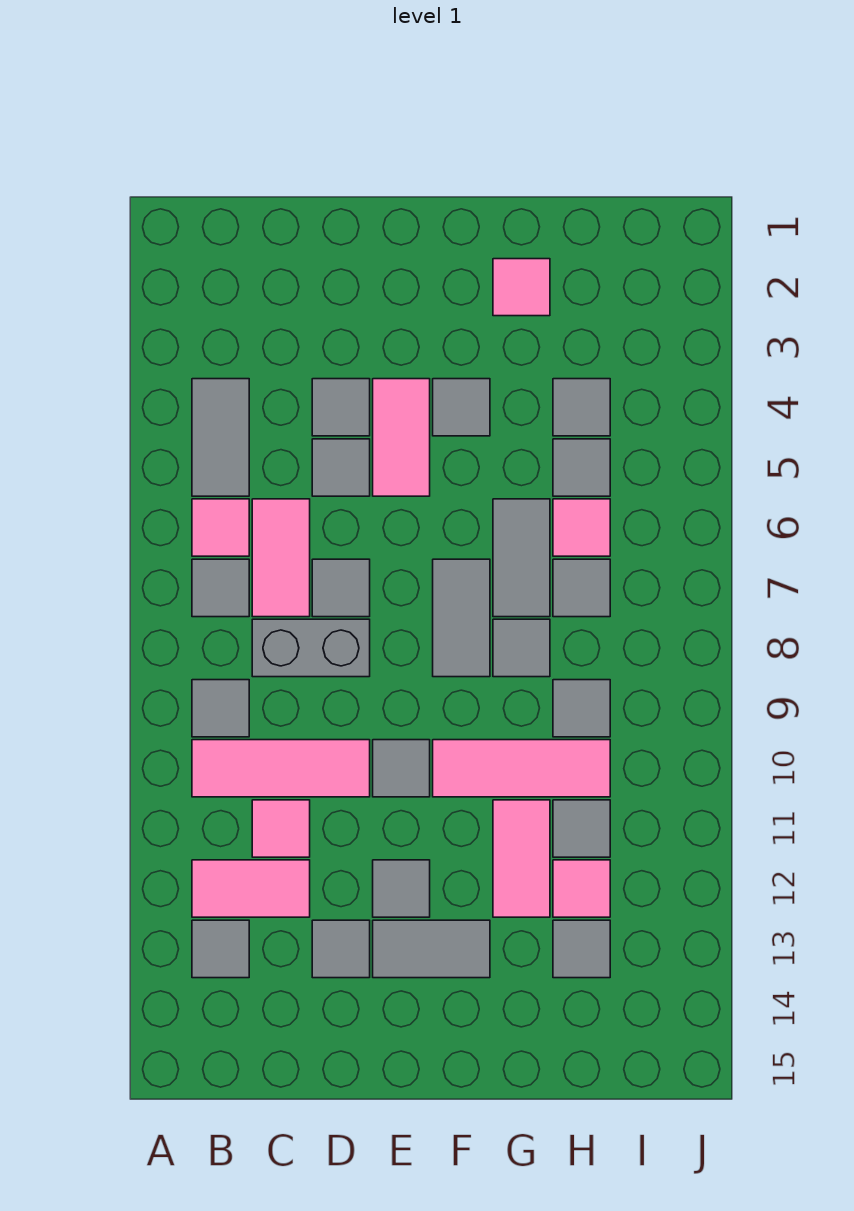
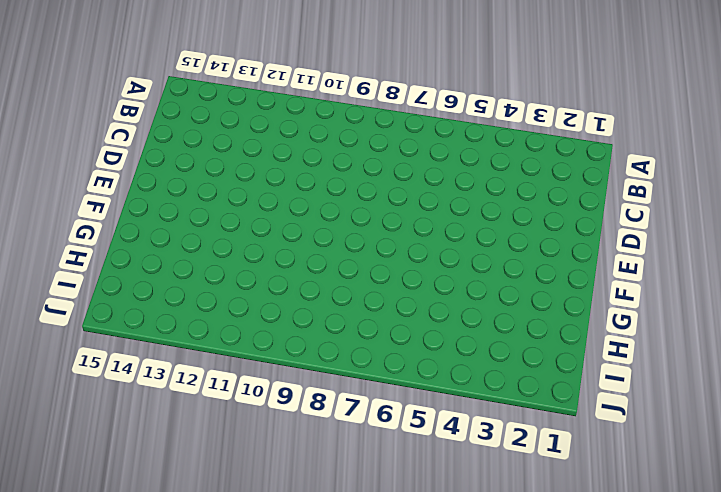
none -> grey tile B4:B5 level 1
none -> pink tile B6 level 1
none -> grey tile B7 level 1
none -> grey tile B9 level 1

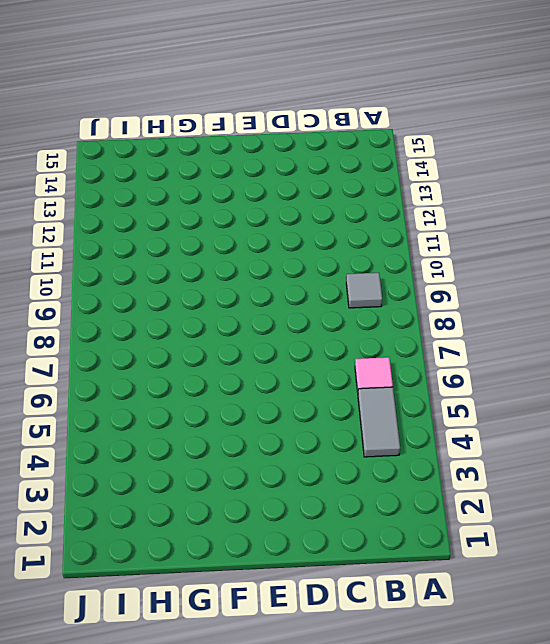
none -> grey tile B7 level 1
none -> pink tile B10:D10 level 1
none -> pink tile B12:C12 level 1
none -> grey tile B13 level 1

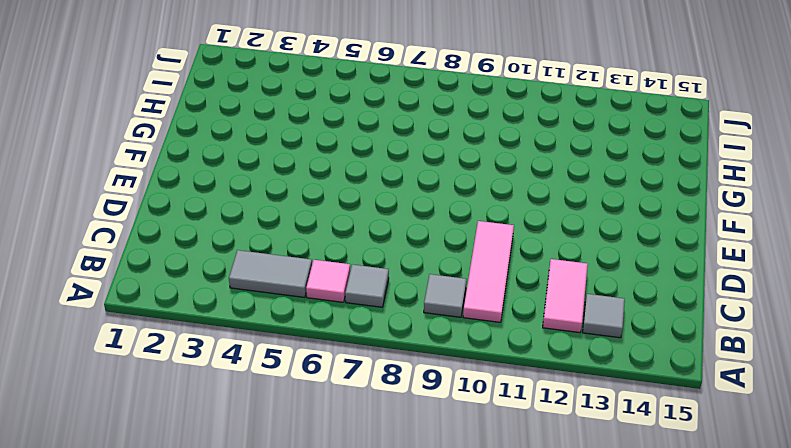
none -> pink tile C6:C7 level 1
none -> grey brick C8:D8 level 1
none -> pink tile C11 level 1
none -> grey tile D4 level 1

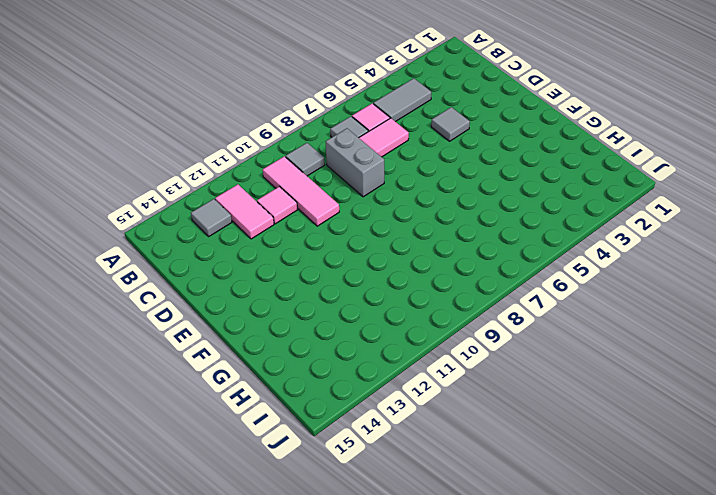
none -> grey tile D5 level 1
none -> grey tile D7 level 1
none -> grey tile D13 level 1
none -> pink tile E4:E5 level 1

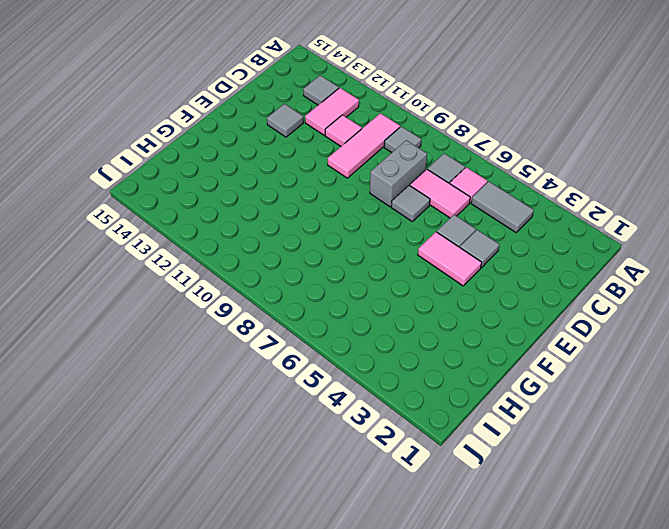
none -> grey tile E10 level 1
none -> grey tile E12 level 1
none -> grey tile E13:F13 level 1
none -> grey tile F4 level 1

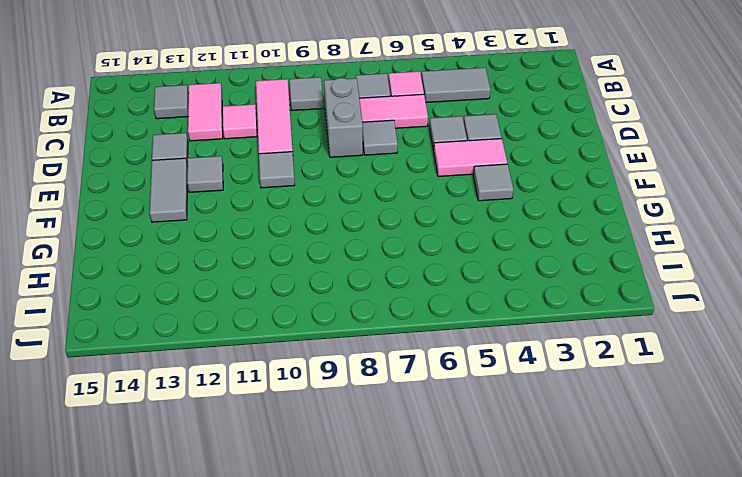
none -> grey tile F7:F8 level 1
none -> pink tile F10:H10 level 1
none -> pink tile G2 level 1
none -> grey tile G6:G7 level 1

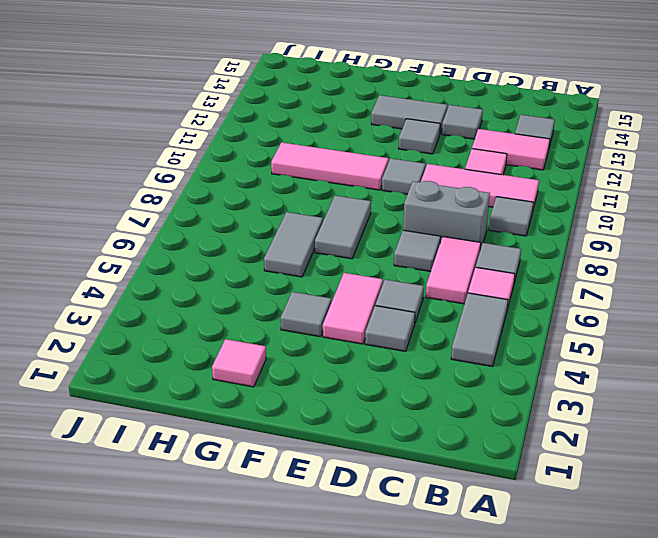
none -> grey tile G8 level 1
none -> pink tile G11:G12 level 1
none -> grey tile H4 level 1
none -> grey tile H5 level 1

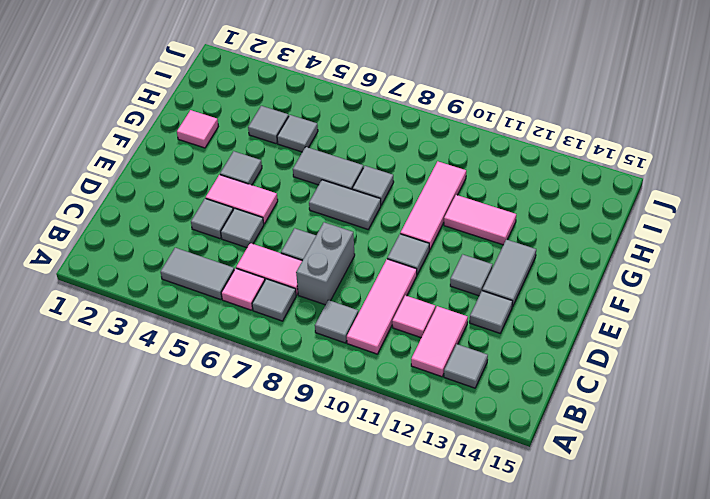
none -> pink tile H6 level 1
none -> grey tile H7 level 1
none -> grey tile H9 level 1
none -> grey tile H11 level 1

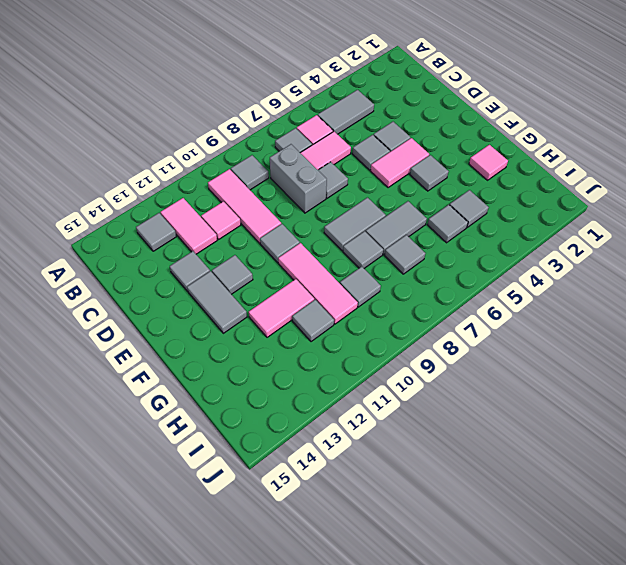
none -> pink tile H6 level 1
none -> pink tile H12 level 1
none -> grey tile H13 level 1

